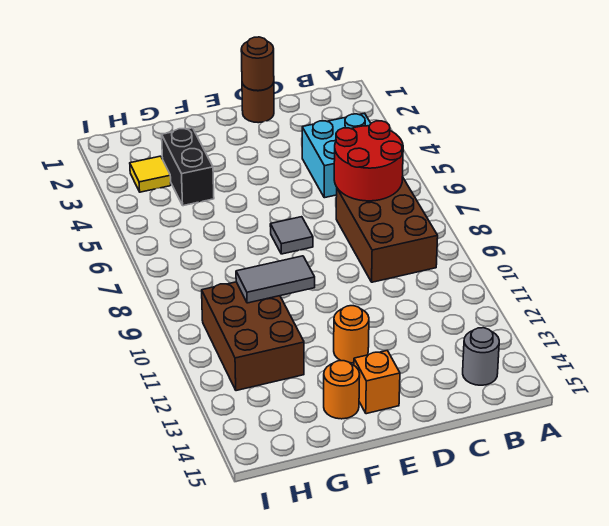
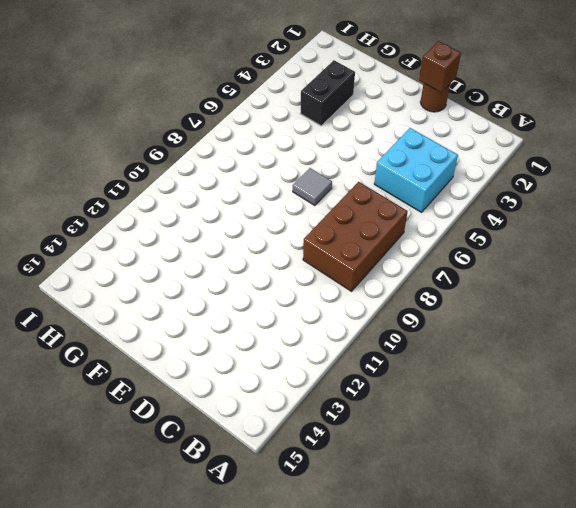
brown brick D1 level 2 -> brown round brick D1 level 2
none -> grey round brick B14 level 1
none -> orange round brick E12 level 1
none -> orange brick E14 level 1

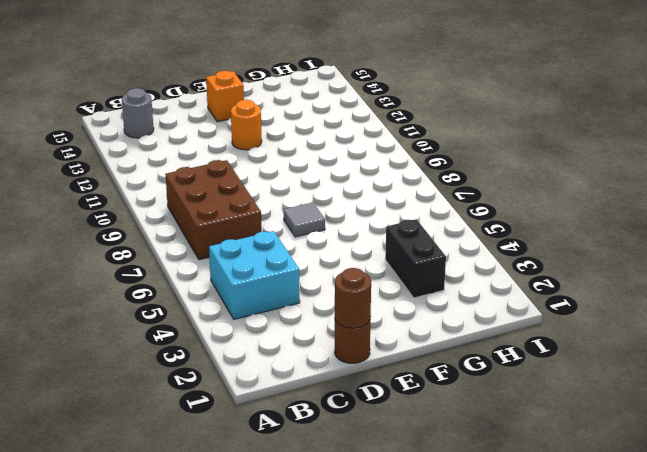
none -> orange round brick F14 level 1
none -> brown brick G10:H12 level 1
none -> yellow tile H3 level 1

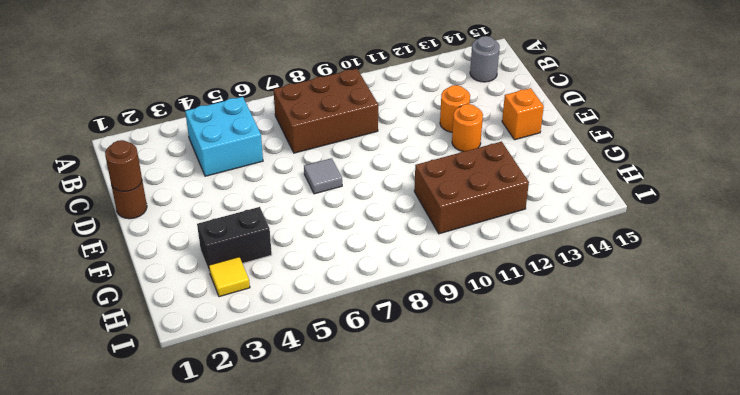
orange round brick D12 level 1 -> orange round brick F14 level 1
none -> red round brick B6:C7 level 2
none -> grey tile F10:G10 level 2

